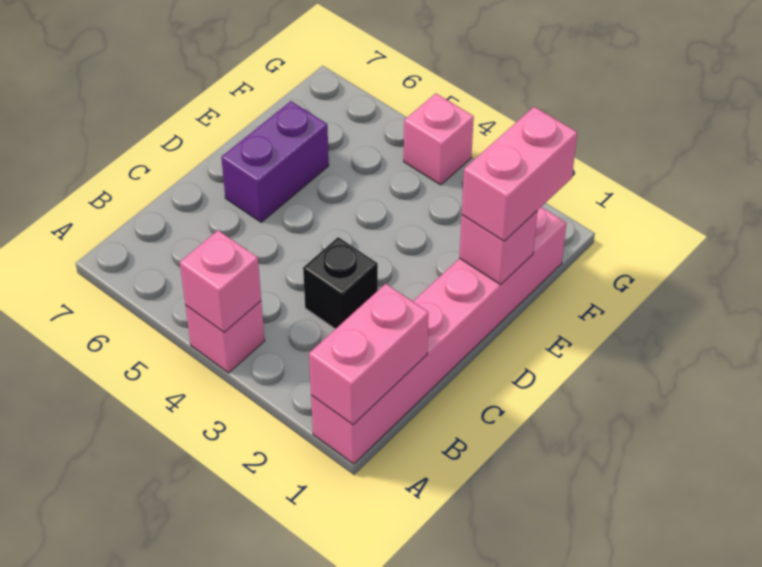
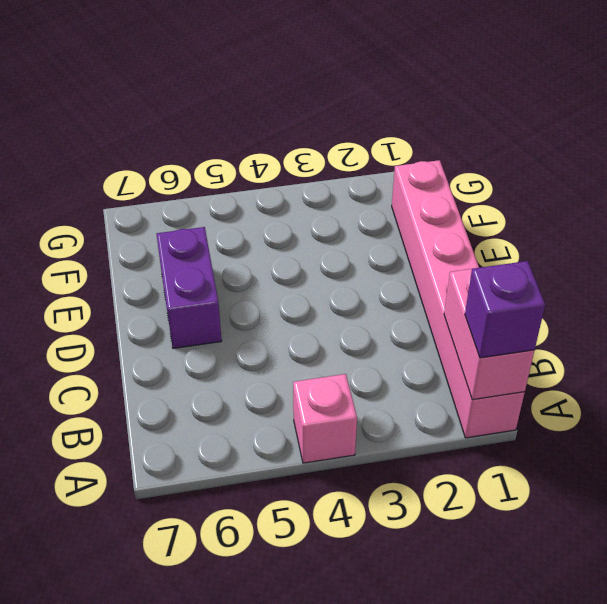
purple brick A1 level 3 -> none
none -> black brick C3 level 1
none -> pink brick G4 level 1

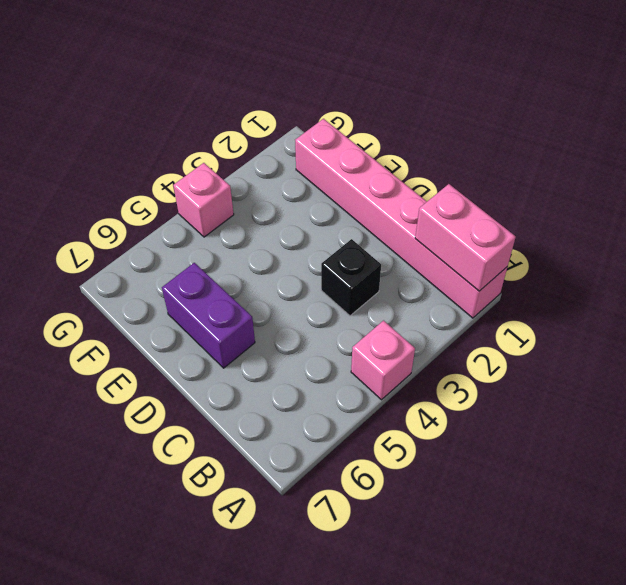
none -> pink brick A4 level 2
none -> pink brick E1 level 2

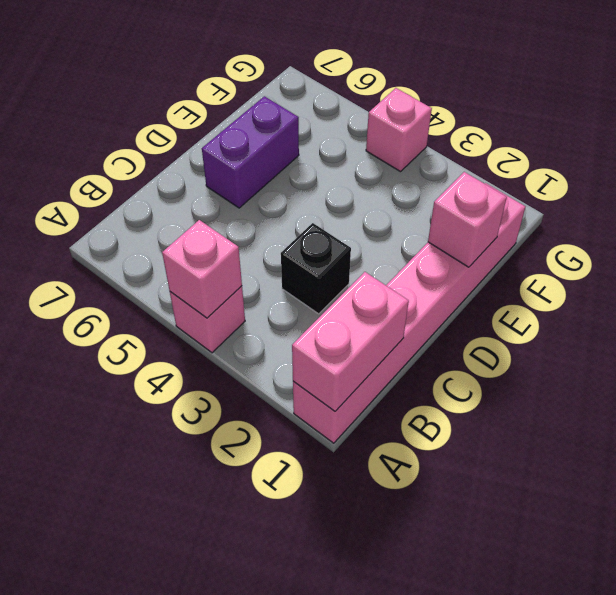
none -> pink brick E1:F1 level 3

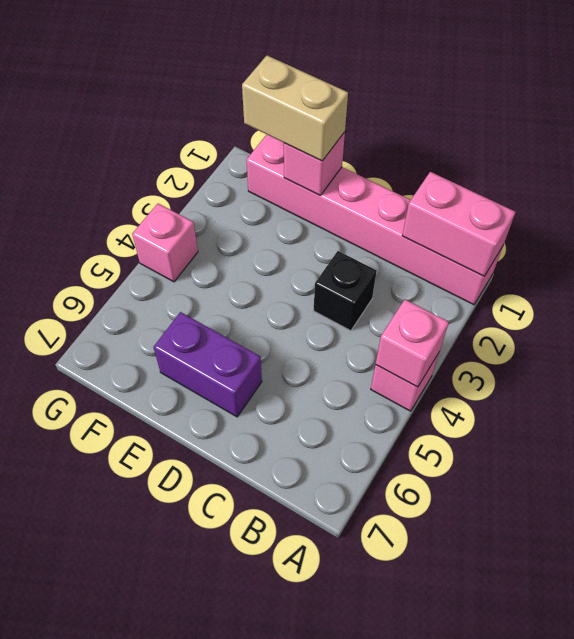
tan brick E1:F1 level 3 -> pink brick E1:F1 level 3

